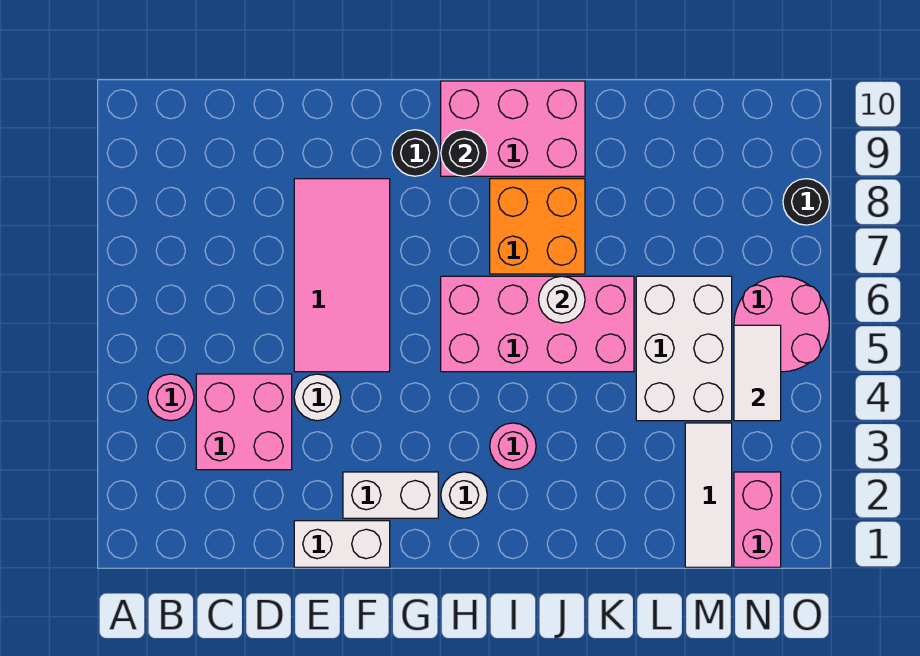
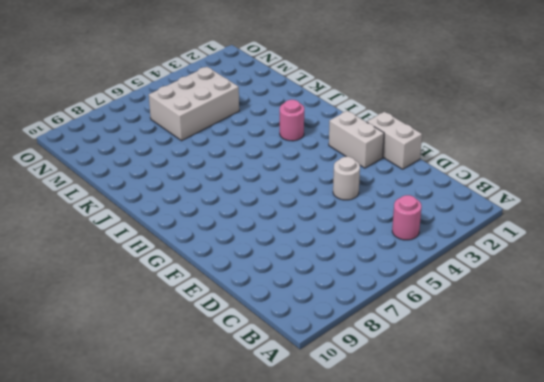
none -> pink brick C3:D4 level 1
none -> pink tile E5:F8 level 1
none -> black round brick G9 level 1

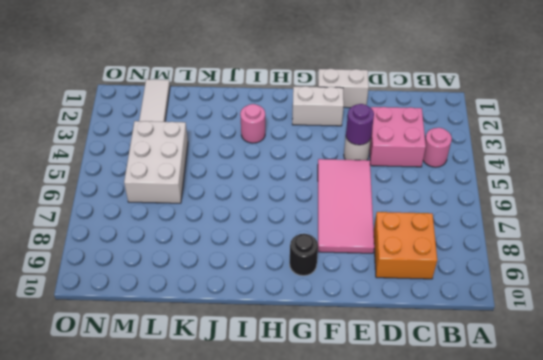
orange brick C8:D9 level 1 -> orange brick I7:J8 level 1
purple round brick E4 level 2 -> none
none -> white round brick H2 level 1
none -> pink brick H5:K6 level 1
none -> pink brick H9:J10 level 1

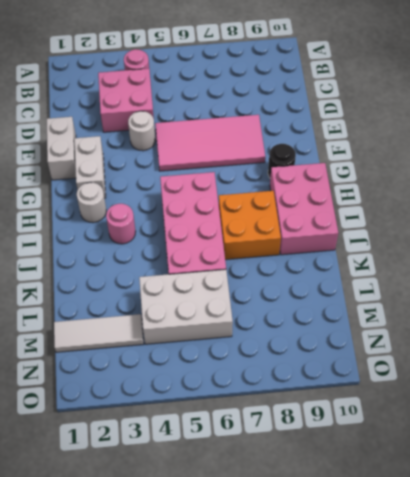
none -> pink brick N1:N2 level 1
none -> pink round brick N5:O6 level 1
none -> black round brick O8 level 1

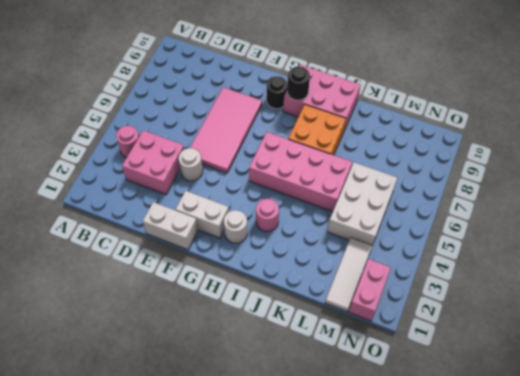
none -> pink round brick N5:O6 level 1
none -> black round brick O8 level 1
none -> white round brick J6 level 2

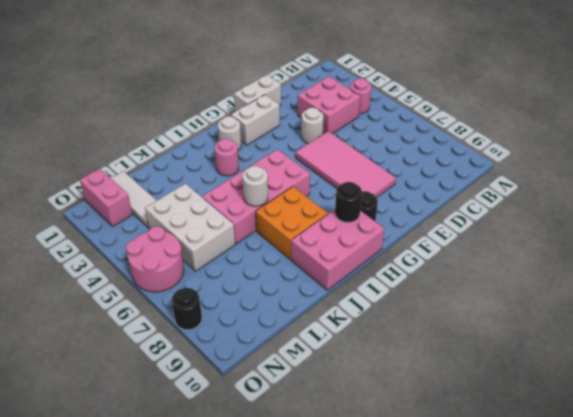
none -> white tile N4:N5 level 2

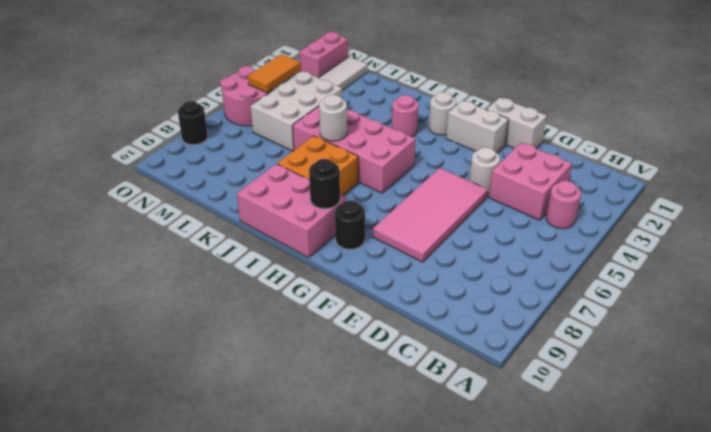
orange tile N4:N5 level 2 -> white tile N4:N5 level 2

